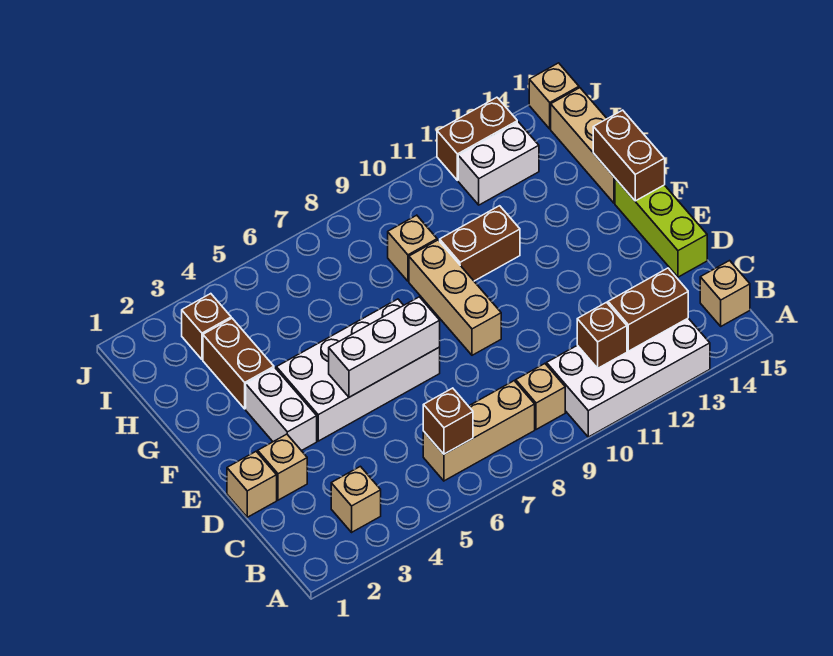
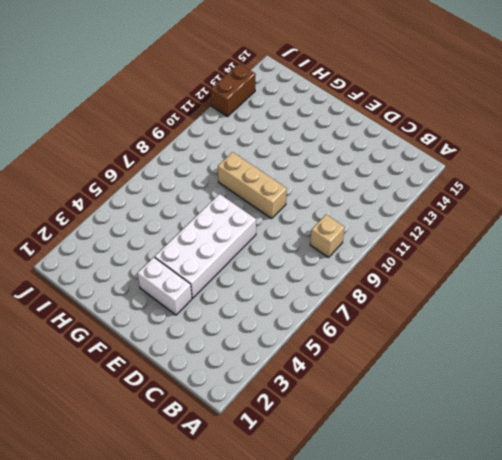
none -> white brick A10:B13 level 1
none -> tan brick B3 level 1
none -> tan brick B6:B8 level 1

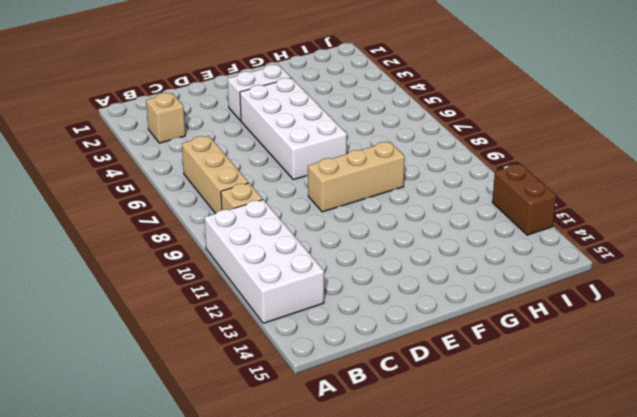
none -> tan brick B15 level 1
none -> tan brick D1 level 1
none -> tan brick D2 level 1

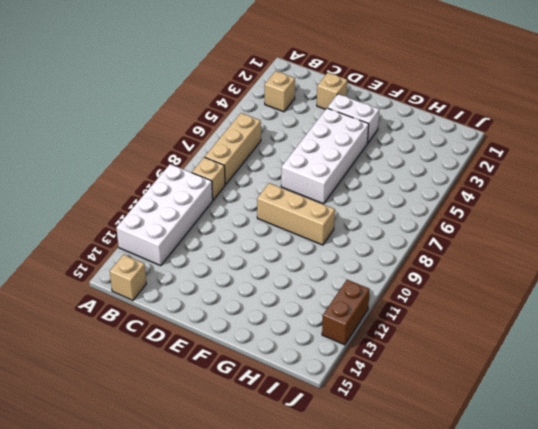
none -> tan brick D1 level 1
none -> lime brick D15:F15 level 1
none -> brown brick G3:H3 level 1

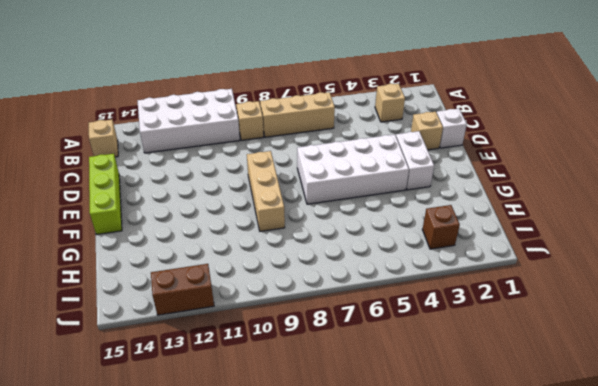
white brick D1 level 1 -> tan brick D1 level 1
none -> brown brick G3:H3 level 1
none -> brown brick G10:G11 level 1
none -> tan brick G15:I15 level 1

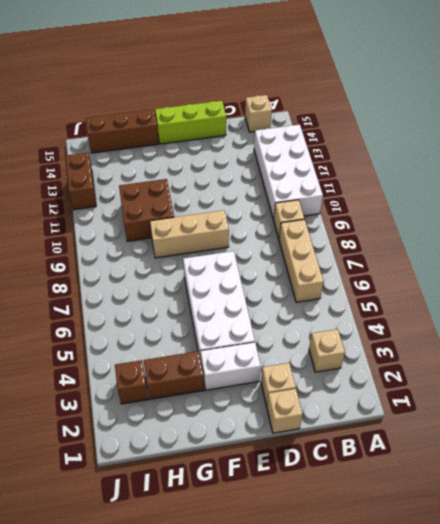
brown brick G10:H11 level 1 -> brown brick G10:G11 level 1
brown brick G15:I15 level 1 -> tan brick G15:I15 level 1
none -> tan brick H9 level 1
none -> white brick I12:I13 level 1
none -> tan brick J15 level 1

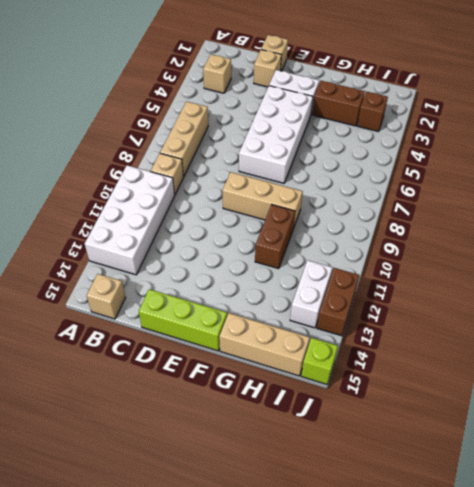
lime brick J15 level 1 -> tan brick J15 level 1
none -> tan brick H9 level 1
none -> brown brick B6 level 2
none -> brown brick B11 level 2

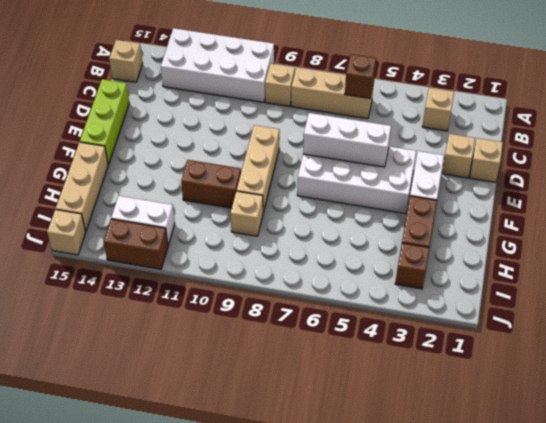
none -> brown brick B11 level 2
none -> brown brick B12:B13 level 2
none -> brown brick F15:G15 level 2

